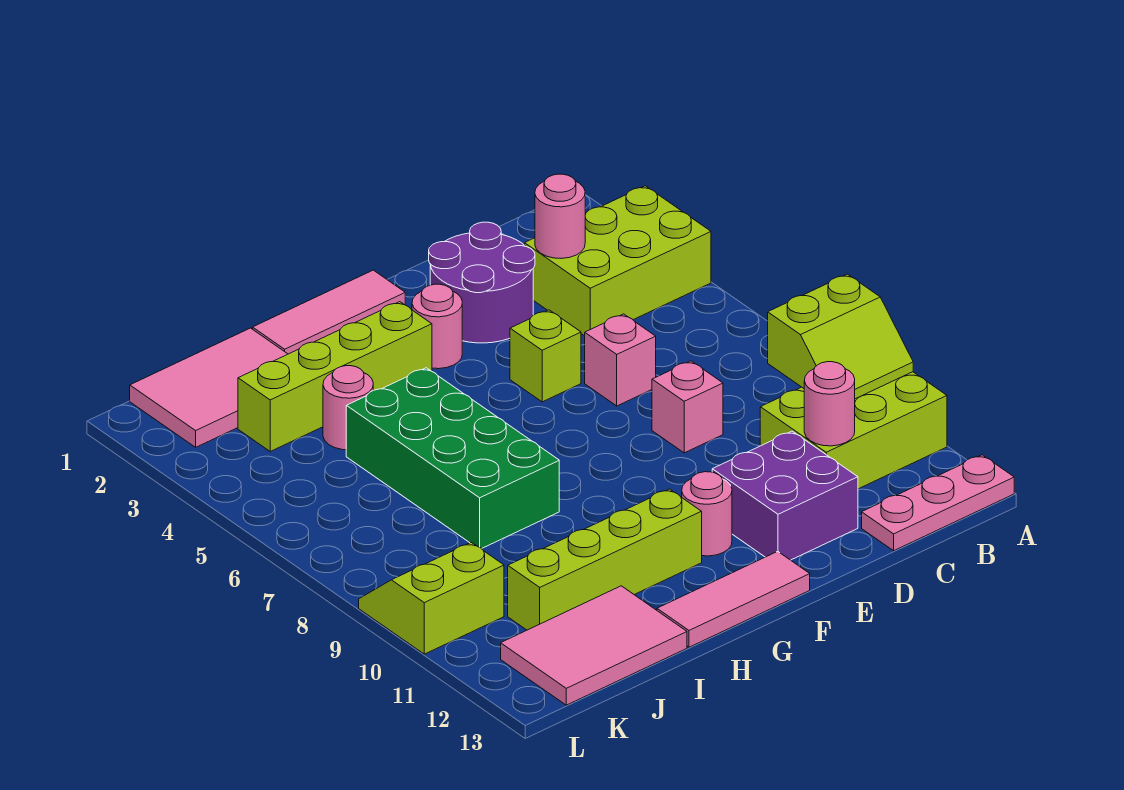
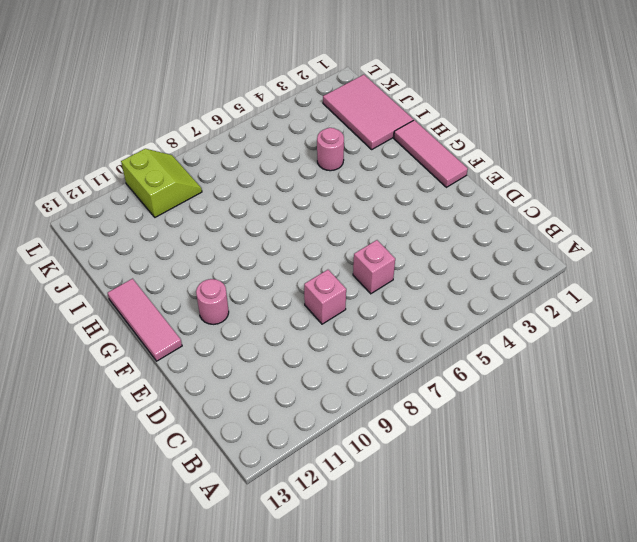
none -> lime brick A3:C4 level 1
none -> lime brick A10:C11 level 1
none -> pink plate A13:C13 level 1

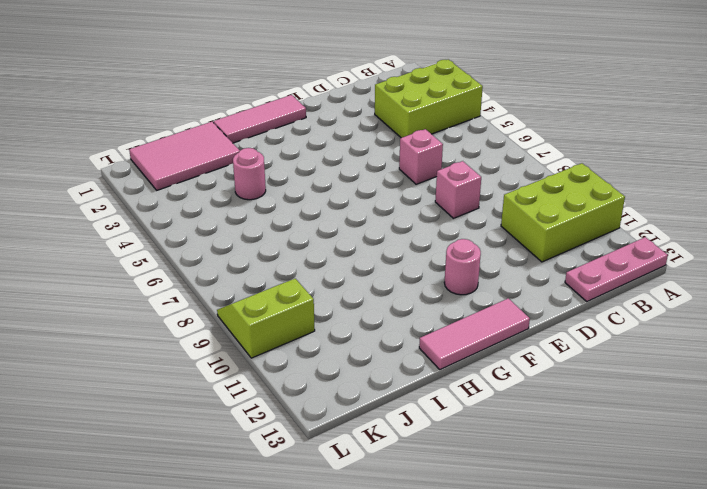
none -> purple round brick D2:E3 level 1
none -> purple brick D11:E12 level 1
none -> lime brick E5 level 1

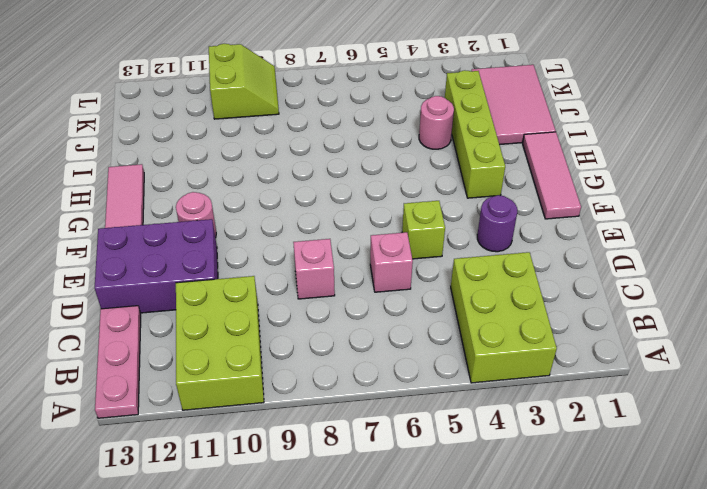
purple brick D11:E13 level 1 -> purple brick D11:E12 level 1
purple round brick E3 level 1 -> purple round brick D2:E3 level 1
none -> pink round brick F3 level 1
none -> lime brick G11:J11 level 1
none -> green brick H5:I8 level 1

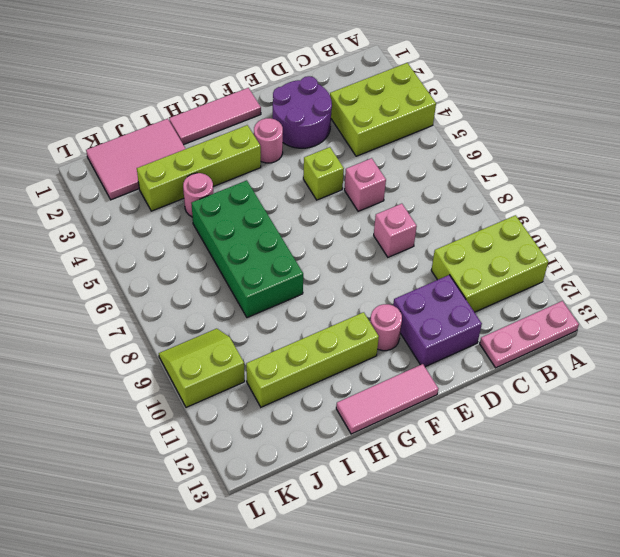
none -> pink tile I12:K13 level 1
none -> lime slope A9:B10 level 2 top 9
none -> pink round brick C3 level 2

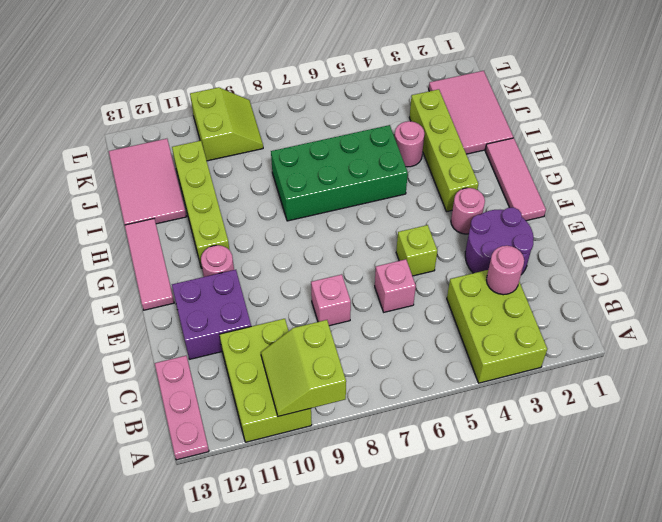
none -> pink round brick C11 level 2

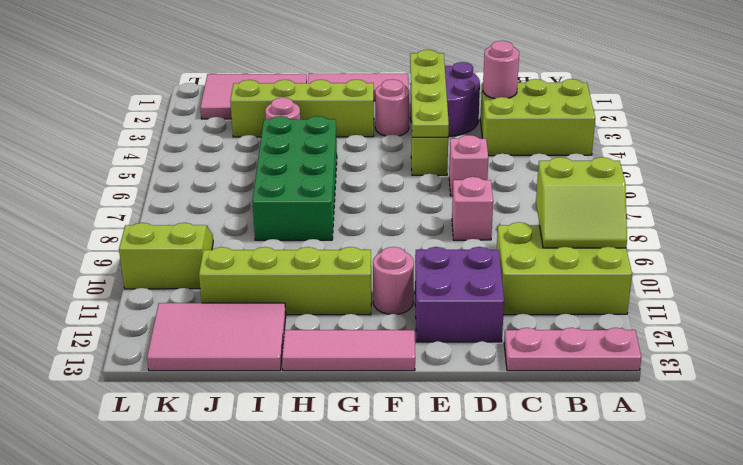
lime plate E2:E5 level 2 -> none
none -> pink round brick C11 level 2

